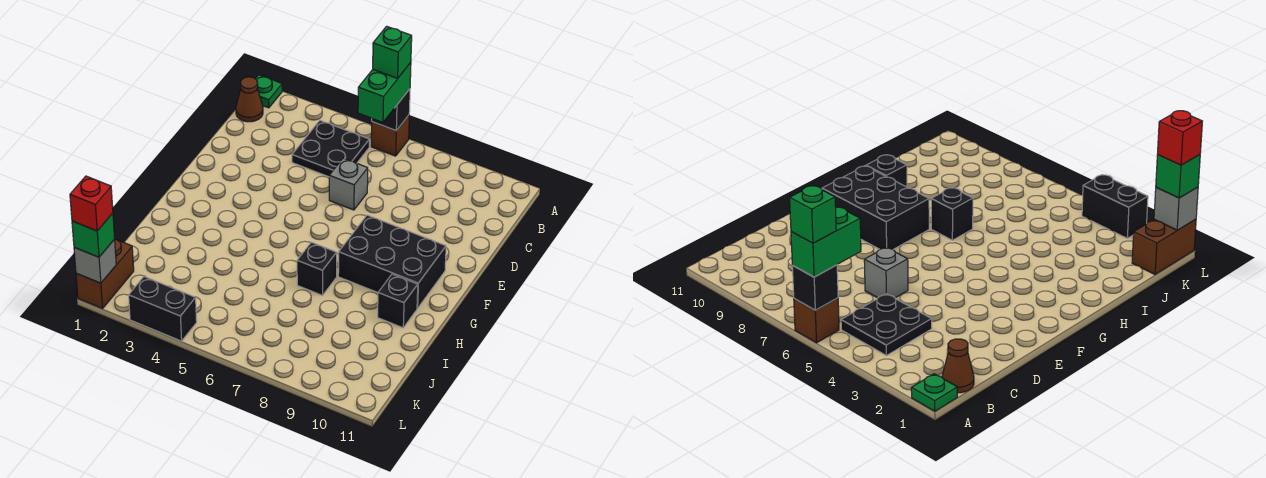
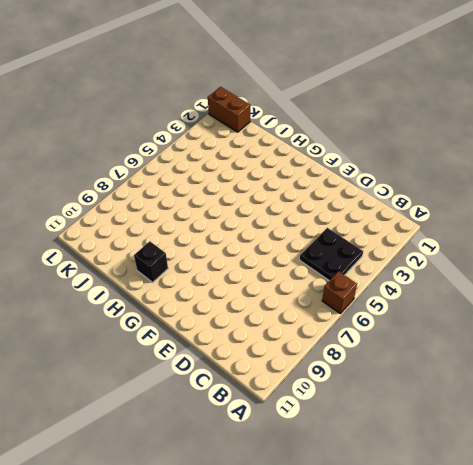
none -> green plate A1 level 1
none -> brown cone B1 level 1
none -> grey brick D6 level 1

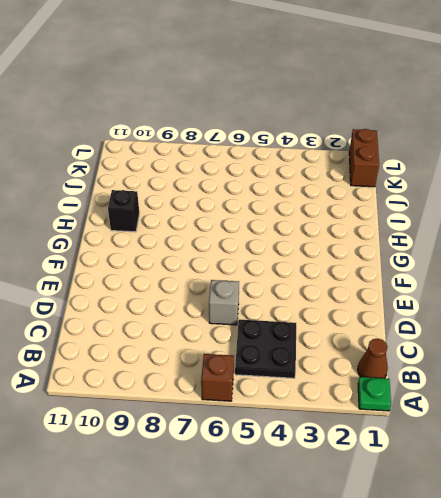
none -> black brick F8:G10 level 1
none -> black brick H7 level 1
none -> black brick L3:L4 level 1

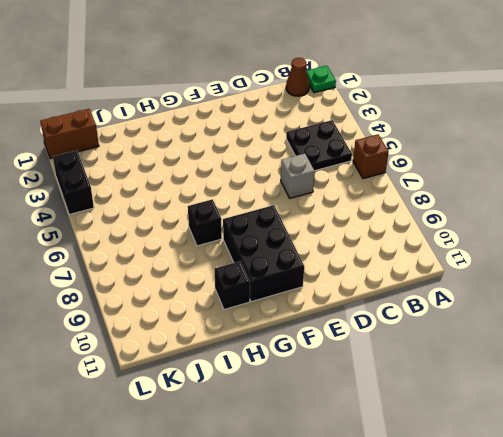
none -> black brick A6 level 2
none -> grey brick L1 level 2
none -> green brick A6:B6 level 3

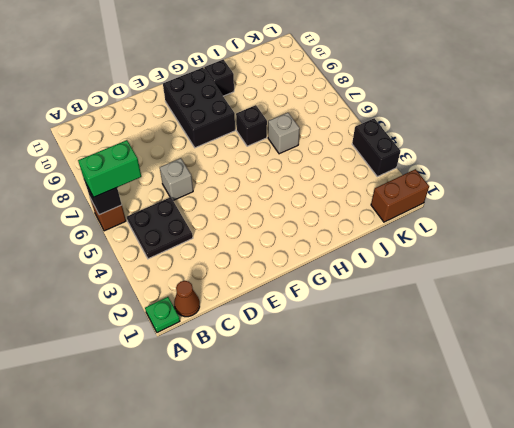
grey brick I6 level 1 -> grey brick L1 level 2
none -> green brick L1 level 3
none -> green brick A6 level 4
none -> red brick L1 level 4

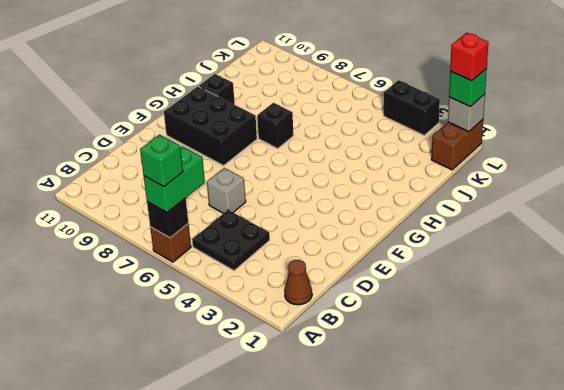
none -> green plate A1 level 1

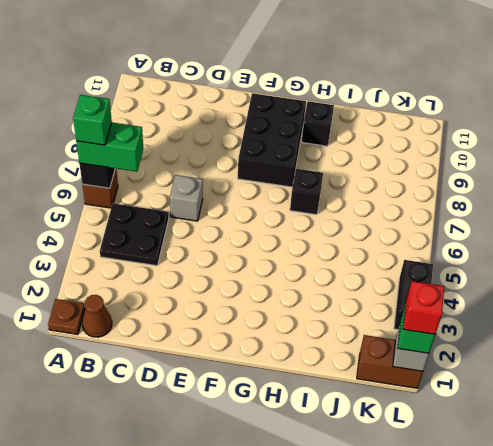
brown plate A1 level 1 -> green plate A1 level 1

